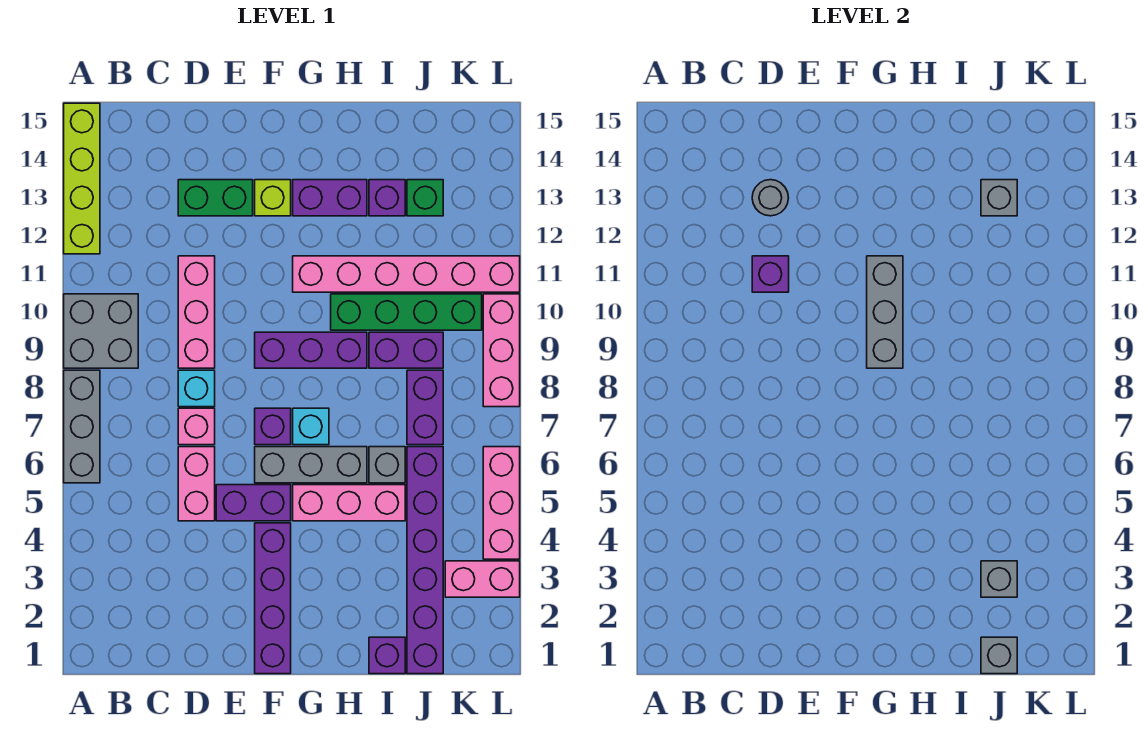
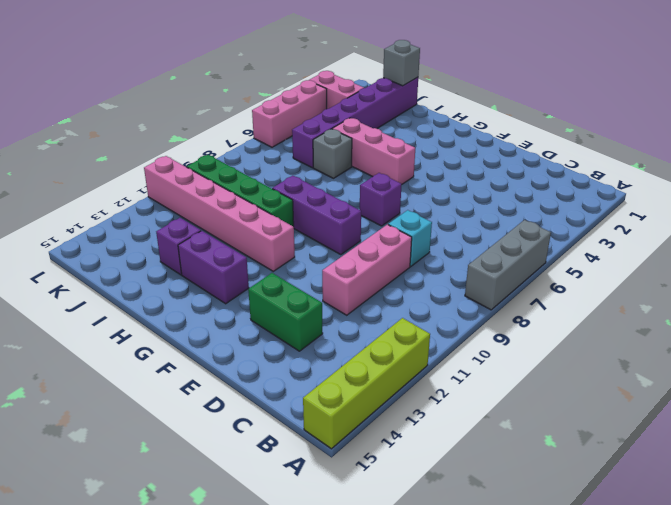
none -> grey brick A9:B10 level 1
none -> pink brick D5:D6 level 1
none -> pink brick D7 level 1
none -> purple brick E5:F5 level 1

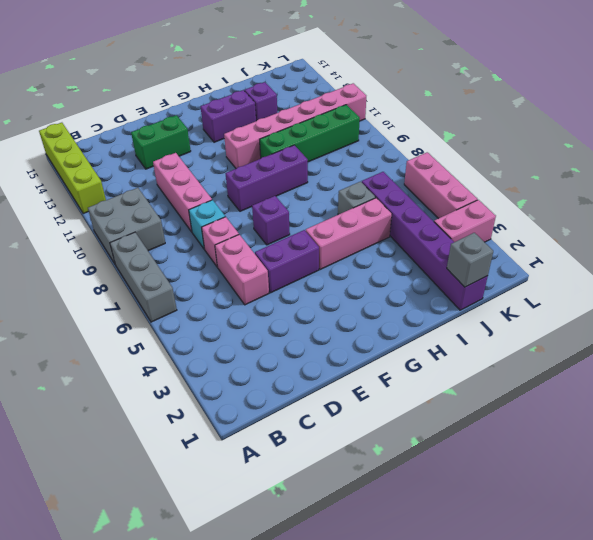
none -> purple brick F1:F4 level 1
none -> grey brick F6:H6 level 1
none -> lime brick F13 level 1
none -> cyan brick G7 level 1

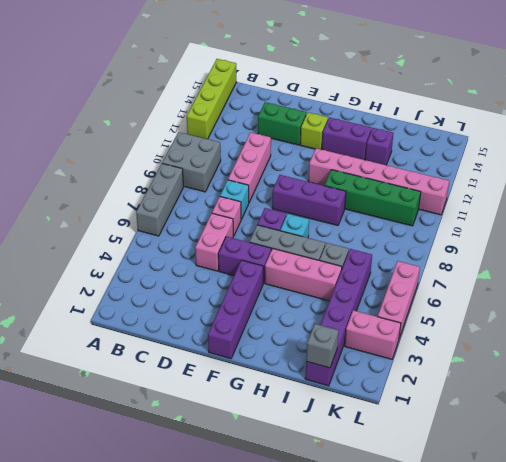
none -> purple brick I1 level 1
none -> purple brick I9:J9 level 1
none -> purple brick J7:J8 level 1
none -> green brick J13 level 1

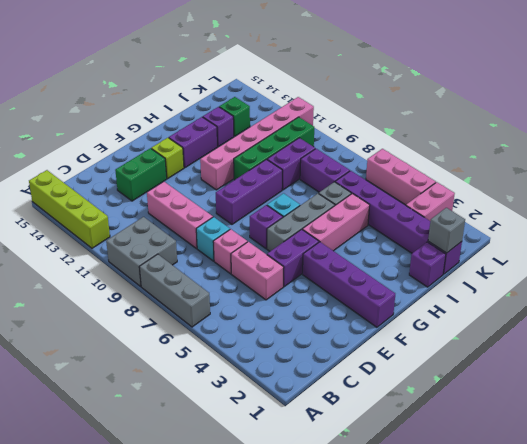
none -> pink brick L8:L10 level 1
none -> purple brick D11 level 2
none -> grey round brick D13 level 2
none -> grey brick G9:G11 level 2

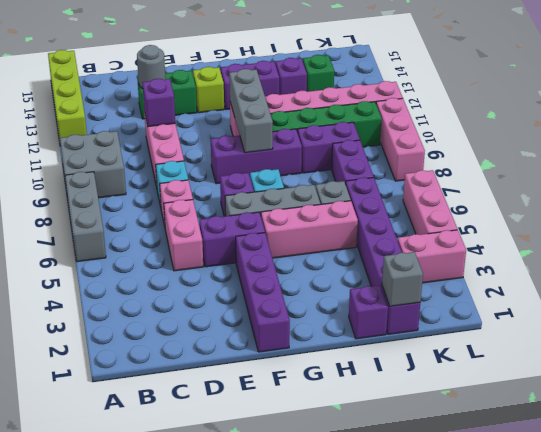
none -> grey brick J3 level 2
none -> grey brick J13 level 2

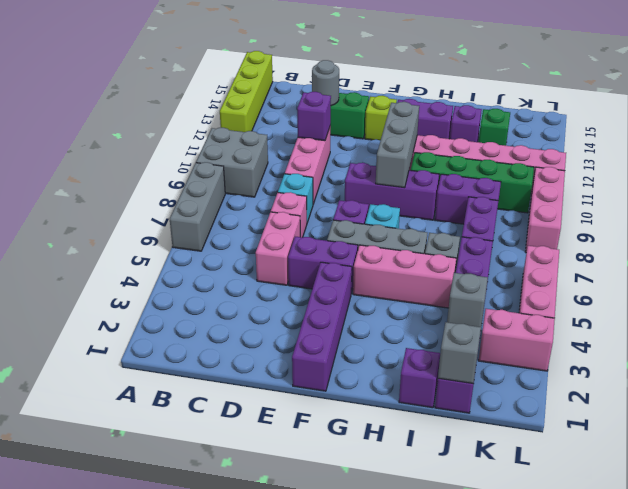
none -> grey brick J13 level 2

